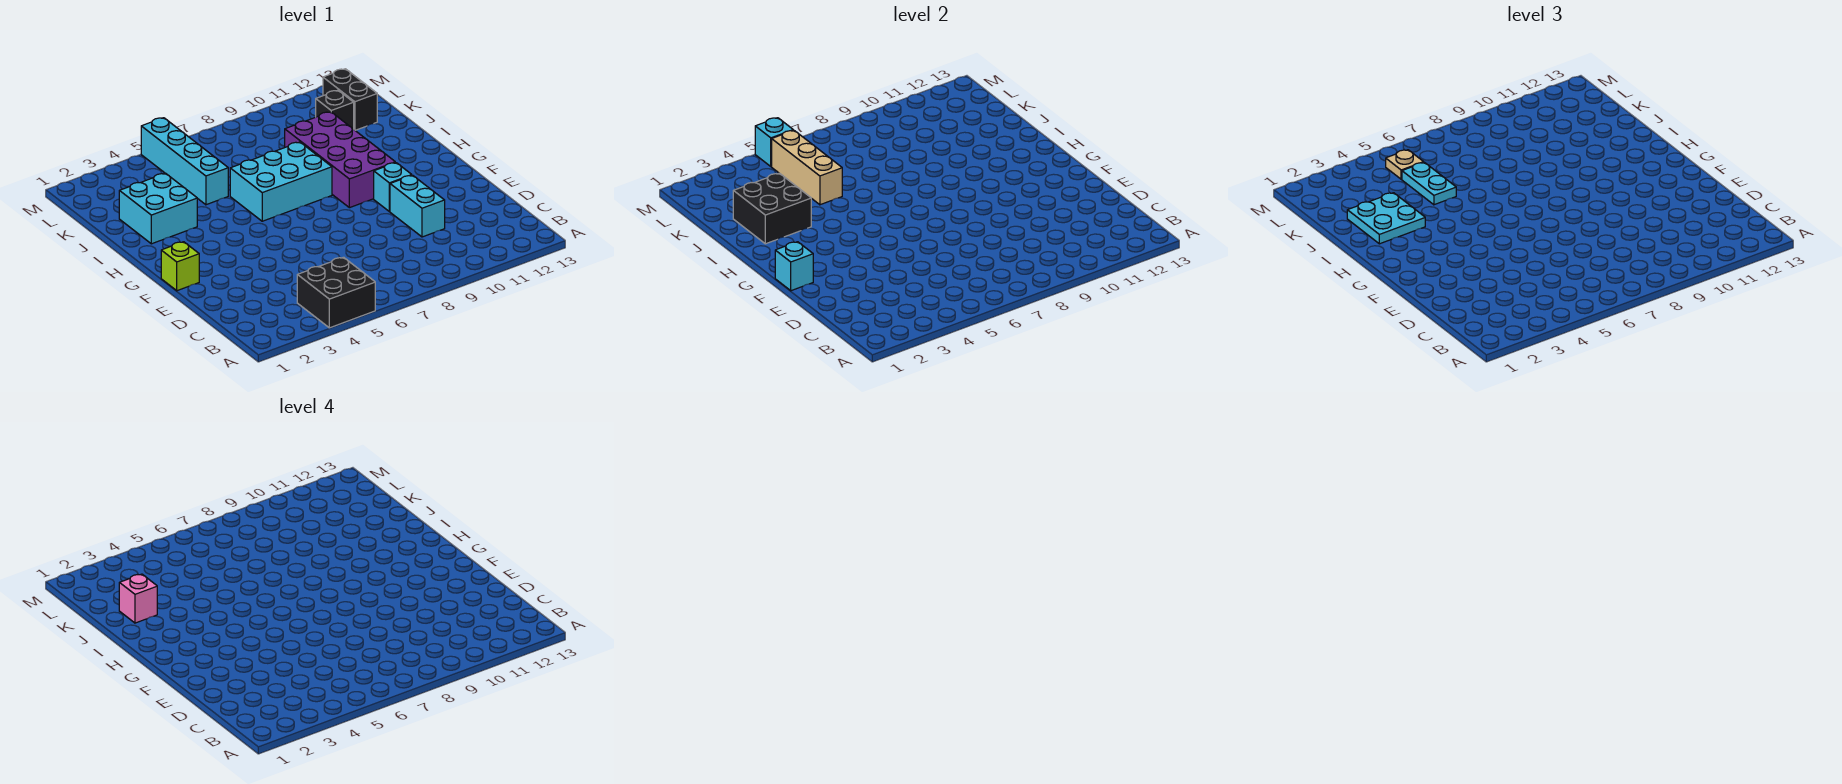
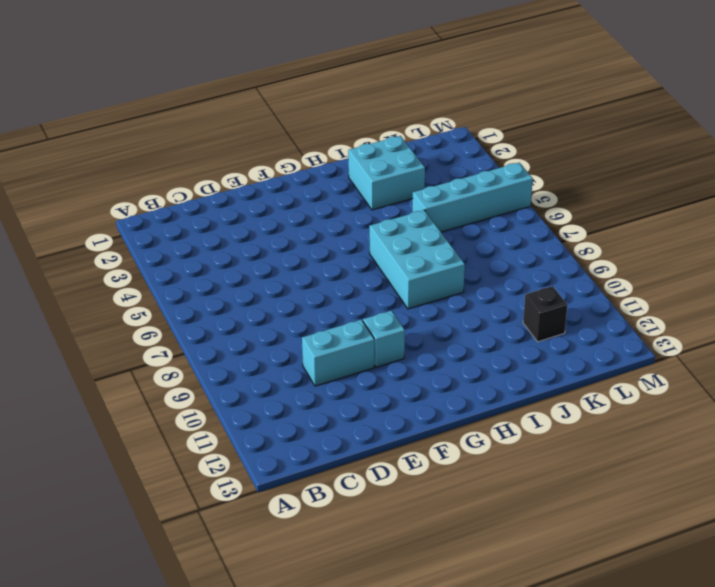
none -> black brick A4:B5 level 1
none -> lime brick F1 level 1
none -> purple brick G9:J10 level 1

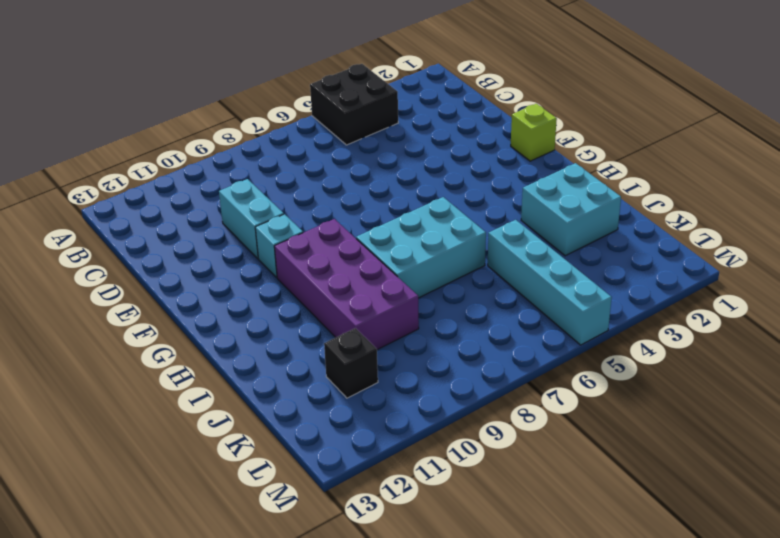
none -> black brick K12:L12 level 1
none -> cyan brick F1 level 2
none -> black brick I2:J3 level 2

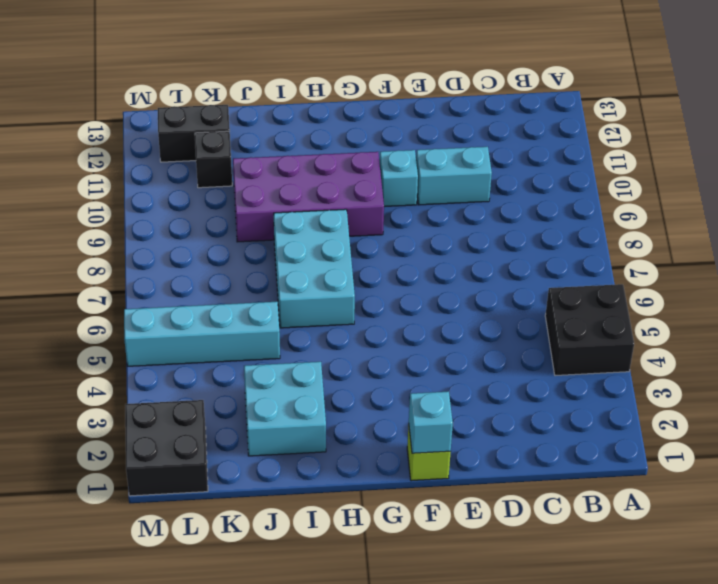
black brick L1:M2 level 1 -> black brick I2:J3 level 2
none -> tan brick J5:L5 level 2
none -> cyan brick M5 level 2
none -> cyan plate I2:J3 level 3

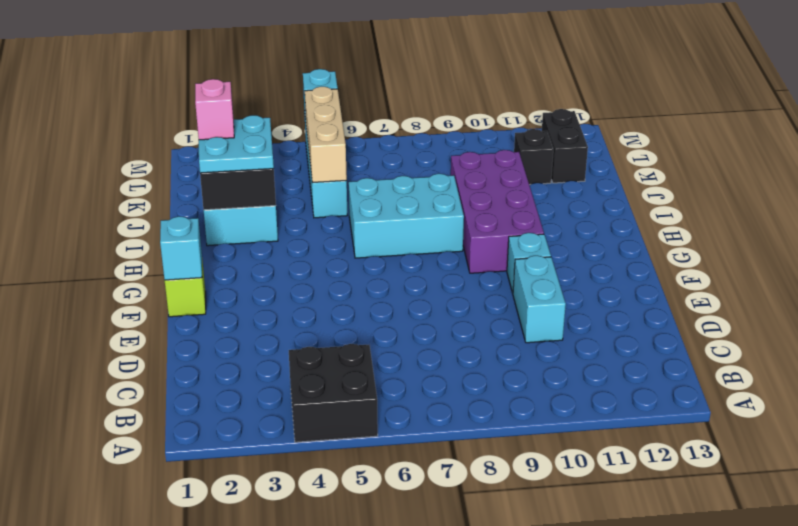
none -> cyan plate J5:K5 level 3
none -> tan plate L5 level 3

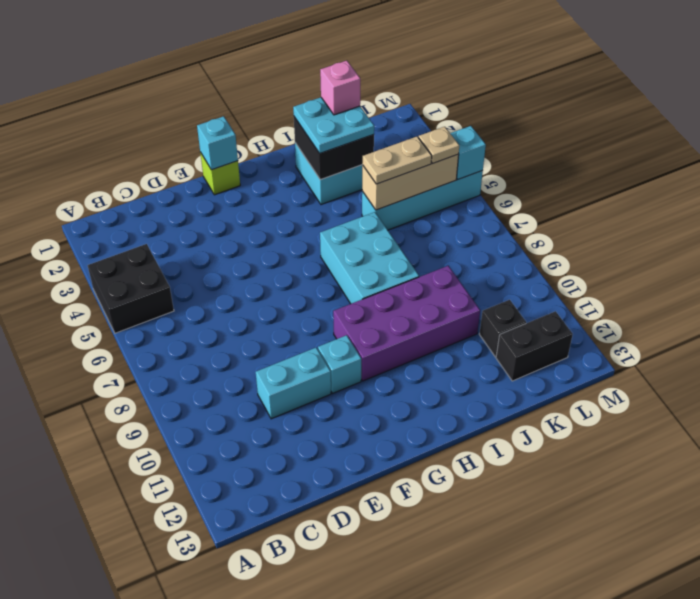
tan plate J5:K5 level 3 -> cyan plate J5:K5 level 3

